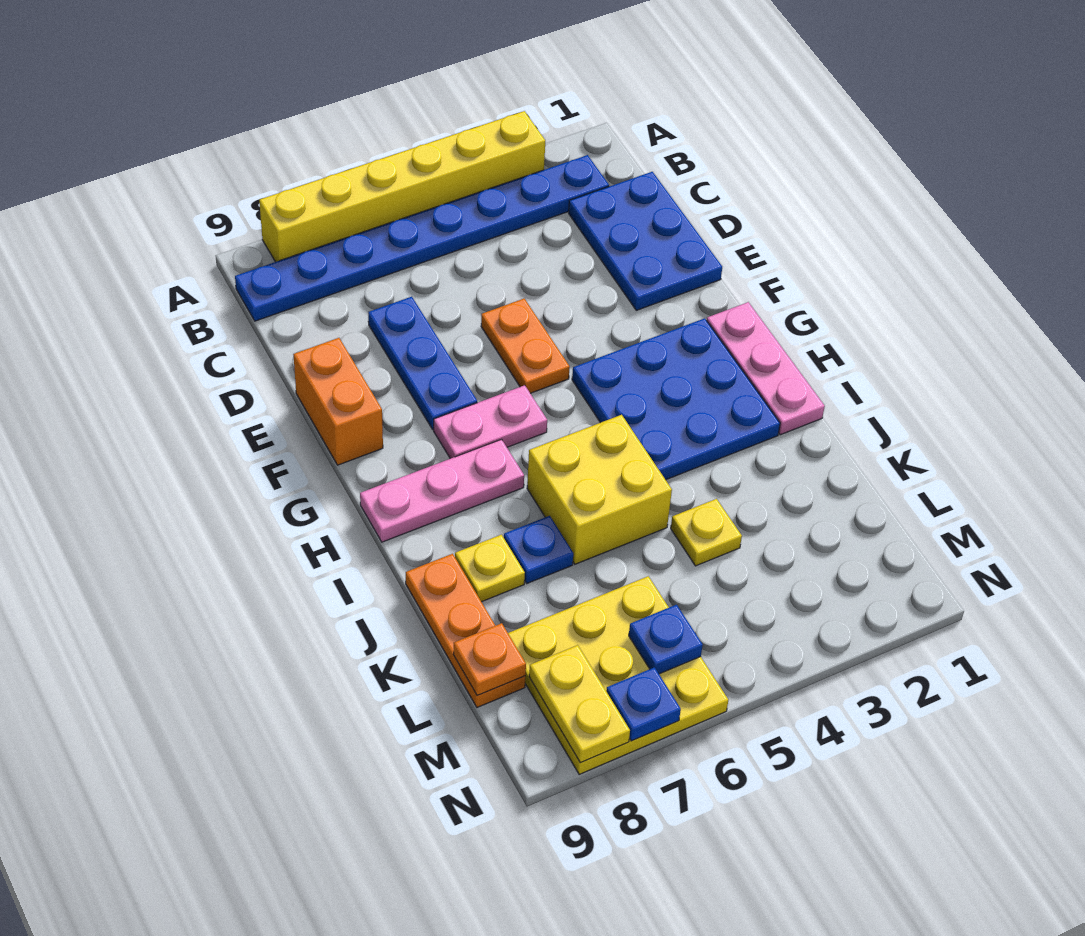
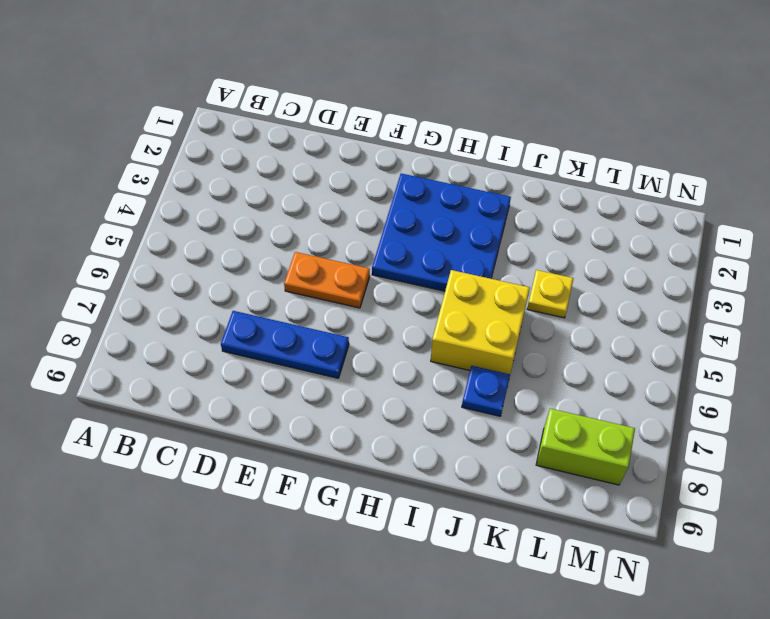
lime brick L8:M8 level 1 -> yellow plate L6:N8 level 1
none -> yellow brick A3:A8 level 1
none -> blue plate B2:B9 level 1
none -> blue plate C1:E2 level 1

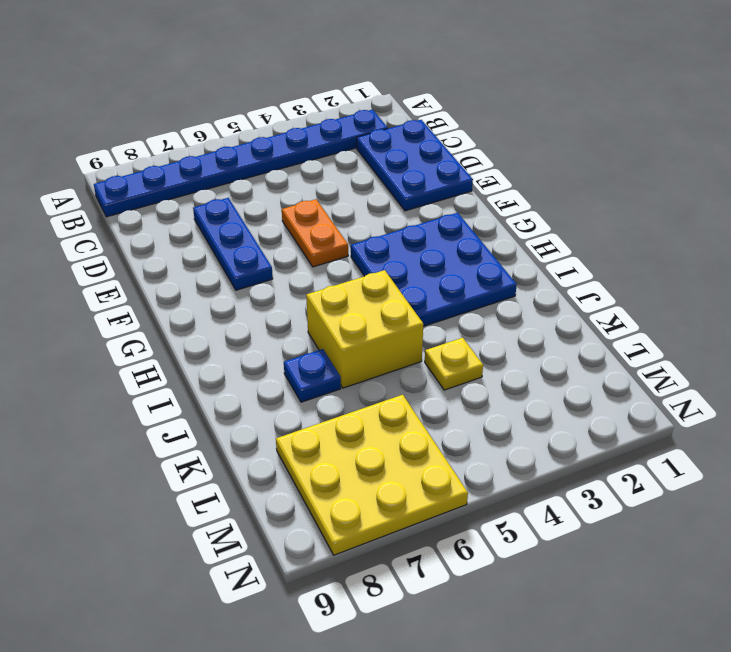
none -> yellow brick A3:A8 level 1
none -> orange brick E9:F9 level 1
none -> pink plate G1:I1 level 1

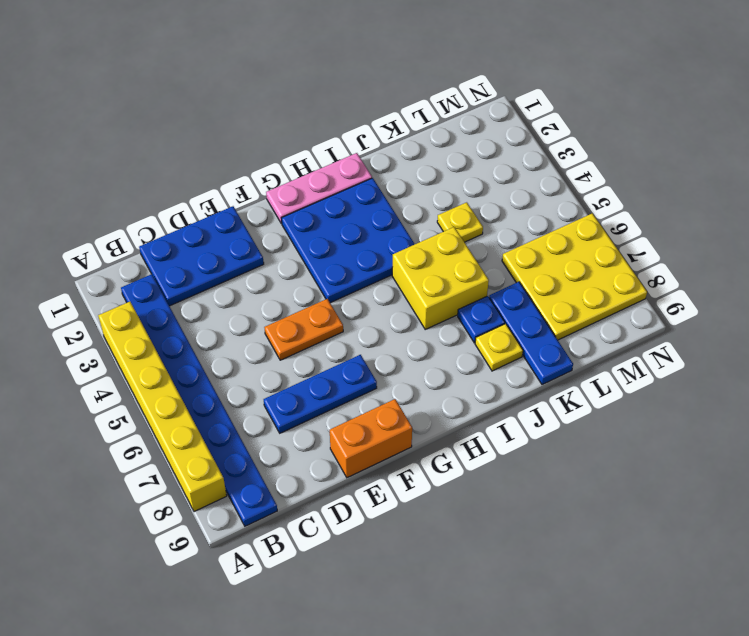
blue plate K7:K9 level 1 -> orange plate J9:L9 level 1
none -> pink plate G6:G7 level 1
none -> pink plate H7:H9 level 1
none -> orange plate L9 level 2

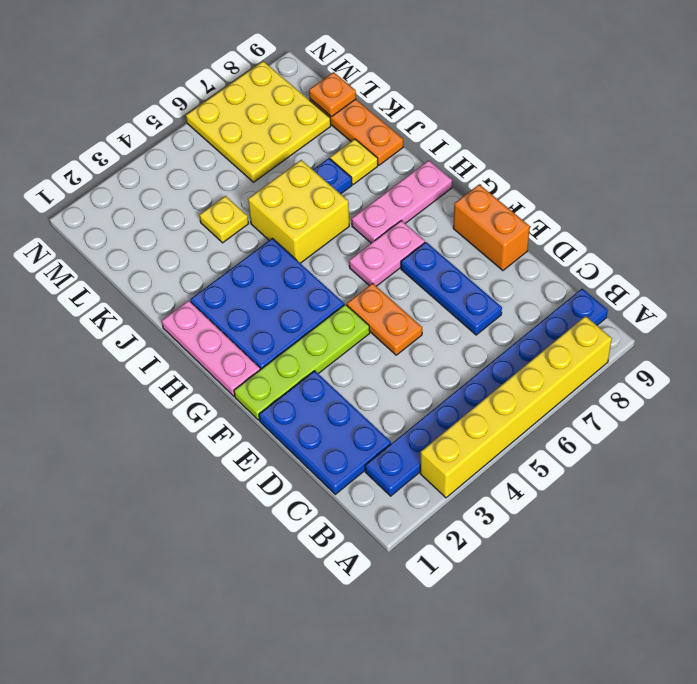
lime plate F1:F4 level 1 -> none
none -> blue plate M6 level 2
none -> yellow plate M8:N8 level 2
none -> blue plate N7 level 2

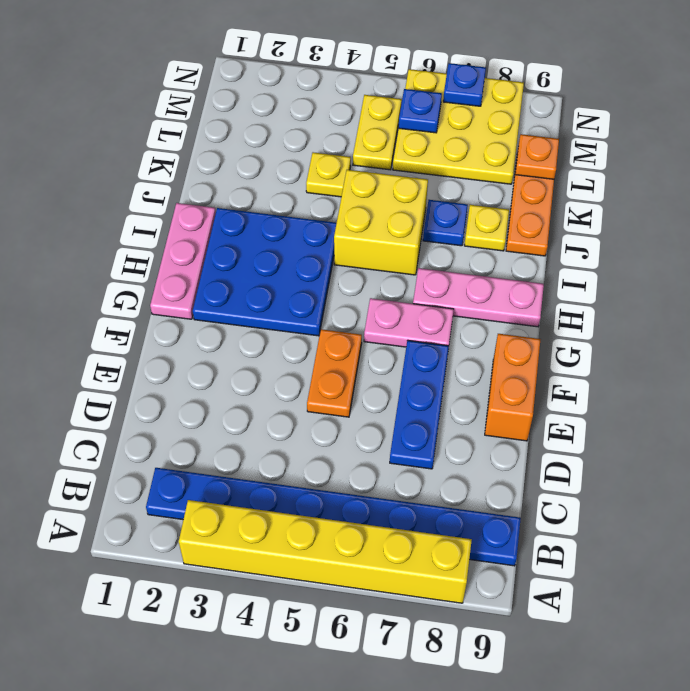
yellow plate L5:M5 level 1 -> yellow plate M8:N8 level 2
none -> blue plate C1:E2 level 1

